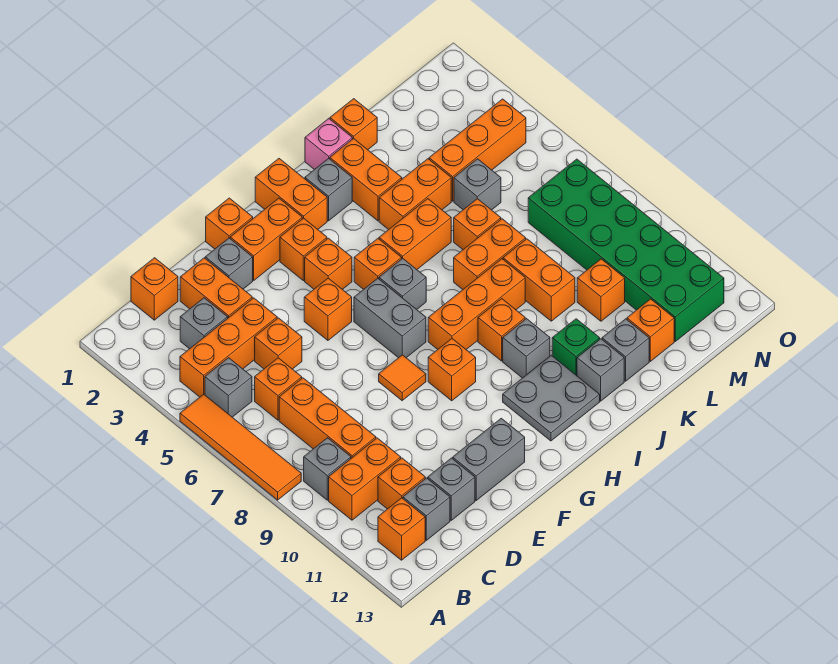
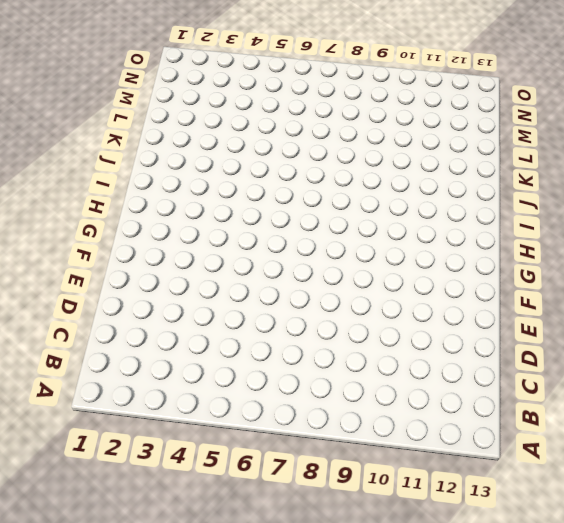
none -> orange tile A5:A8 level 1
none -> orange brick B4:D4 level 1
none -> grey brick B5 level 1
none -> grey brick B9 level 1

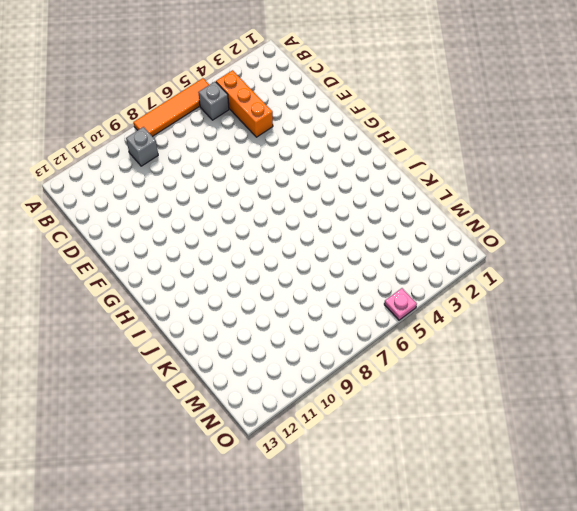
pink plate O5 level 1 -> none
none -> orange brick B10:C10 level 1
none -> orange brick B12 level 1
none -> orange brick C1 level 1
none -> grey brick C3 level 1

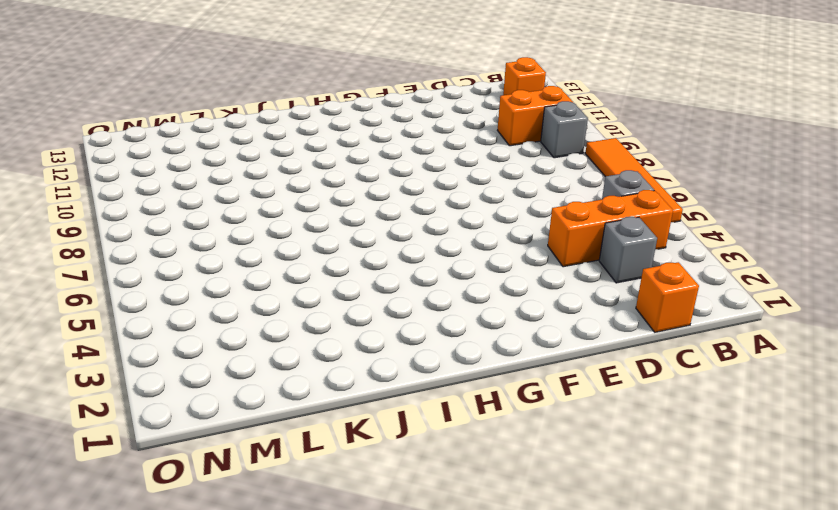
none -> orange brick C6 level 1
none -> orange brick C7:C9 level 1
none -> orange brick C11 level 1
none -> grey brick C12 level 1

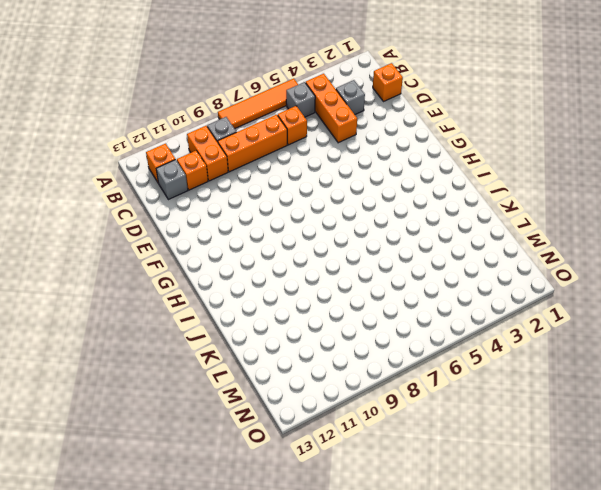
none -> orange brick D2:D3 level 1
none -> orange brick D5 level 1
none -> grey brick D12 level 1
none -> grey brick E2 level 1

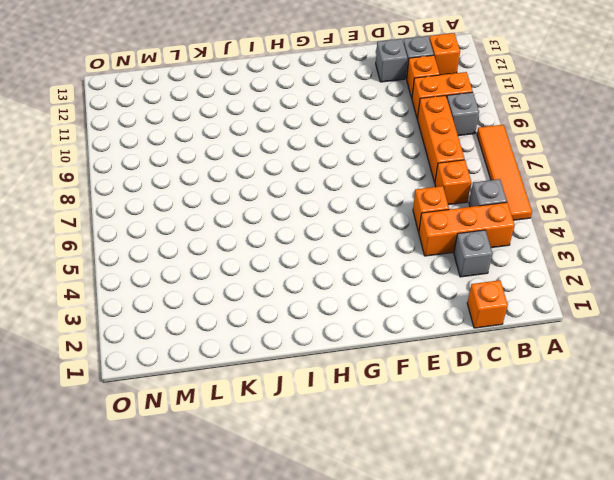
none -> orange brick D2:D3 level 1
none -> grey brick E2 level 1
none -> grey brick E12:F12 level 1
none -> orange brick F1 level 1

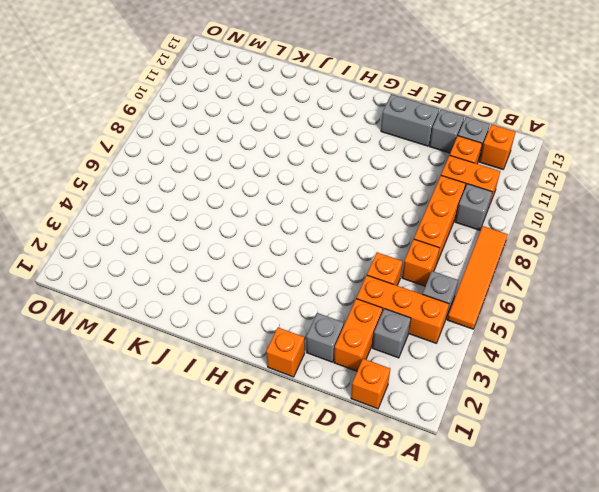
none -> orange brick F2:G2 level 1
none -> orange brick F5 level 1
none -> orange tile F8 level 1
none -> orange brick G3 level 1

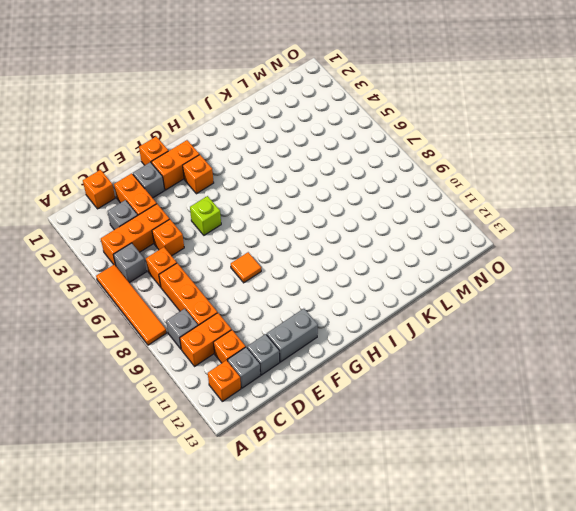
lime brick F5 level 1 -> orange brick F5 level 1
none -> orange brick G4 level 1
none -> grey brick G6:G7 level 1
none -> orange brick G9 level 1
none -> orange brick H1:H2 level 1

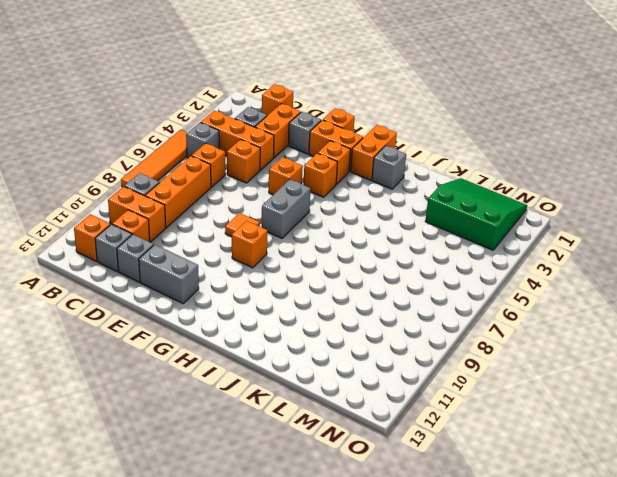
green slope L1:N3 level 1 top 3 -> none
none -> orange brick H5 level 1
none -> grey brick H6 level 1
none -> orange brick H8:J8 level 1
none -> grey plate H11:I12 level 1

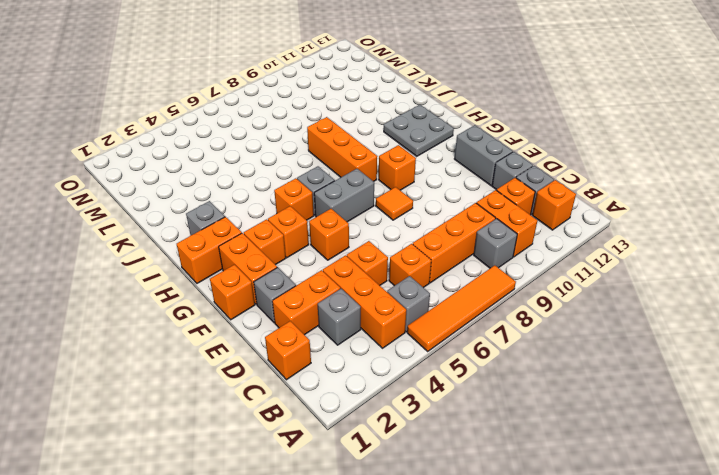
none -> orange brick I5:J5 level 1
none -> orange brick I9 level 1
none -> grey brick I10 level 1
none -> pink brick J1 level 1

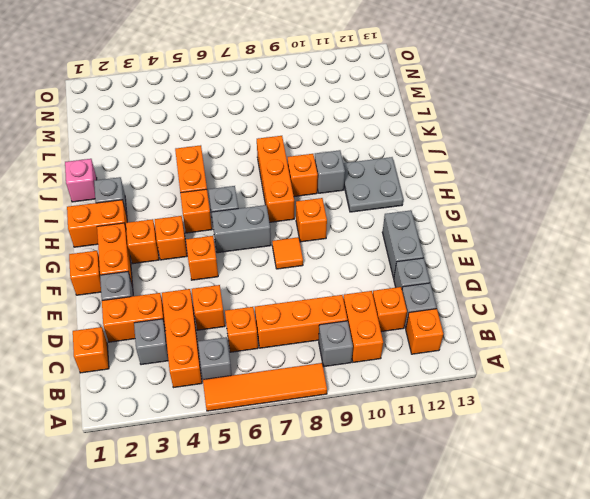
none -> orange brick J2:J3 level 1
none -> orange brick J4:K4 level 1
none -> orange brick J7:K7 level 1
none -> green brick J11 level 1

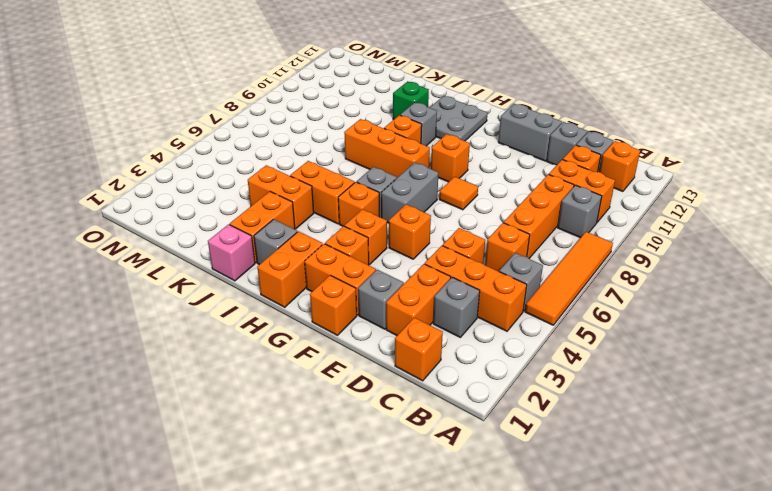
none -> orange brick J7:K7 level 1
none -> grey brick J12 level 1
none -> orange brick K1 level 1
none -> orange brick K6 level 1

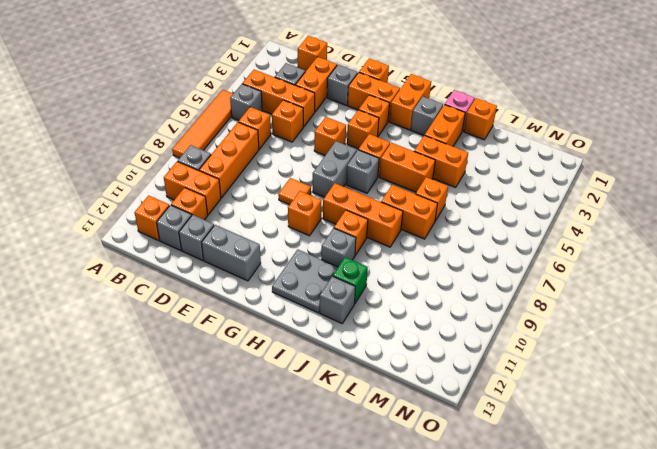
none -> orange brick K8:K9 level 1
none -> grey brick K12 level 1
none -> orange brick L4:N4 level 1
none -> grey brick L5 level 1

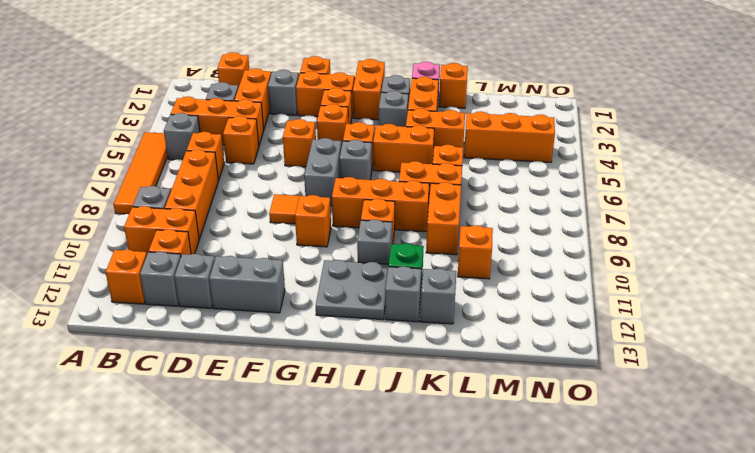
grey brick I3 level 1 -> grey brick L5 level 1
none -> orange brick L12 level 1
none -> green brick M7:N12 level 1

